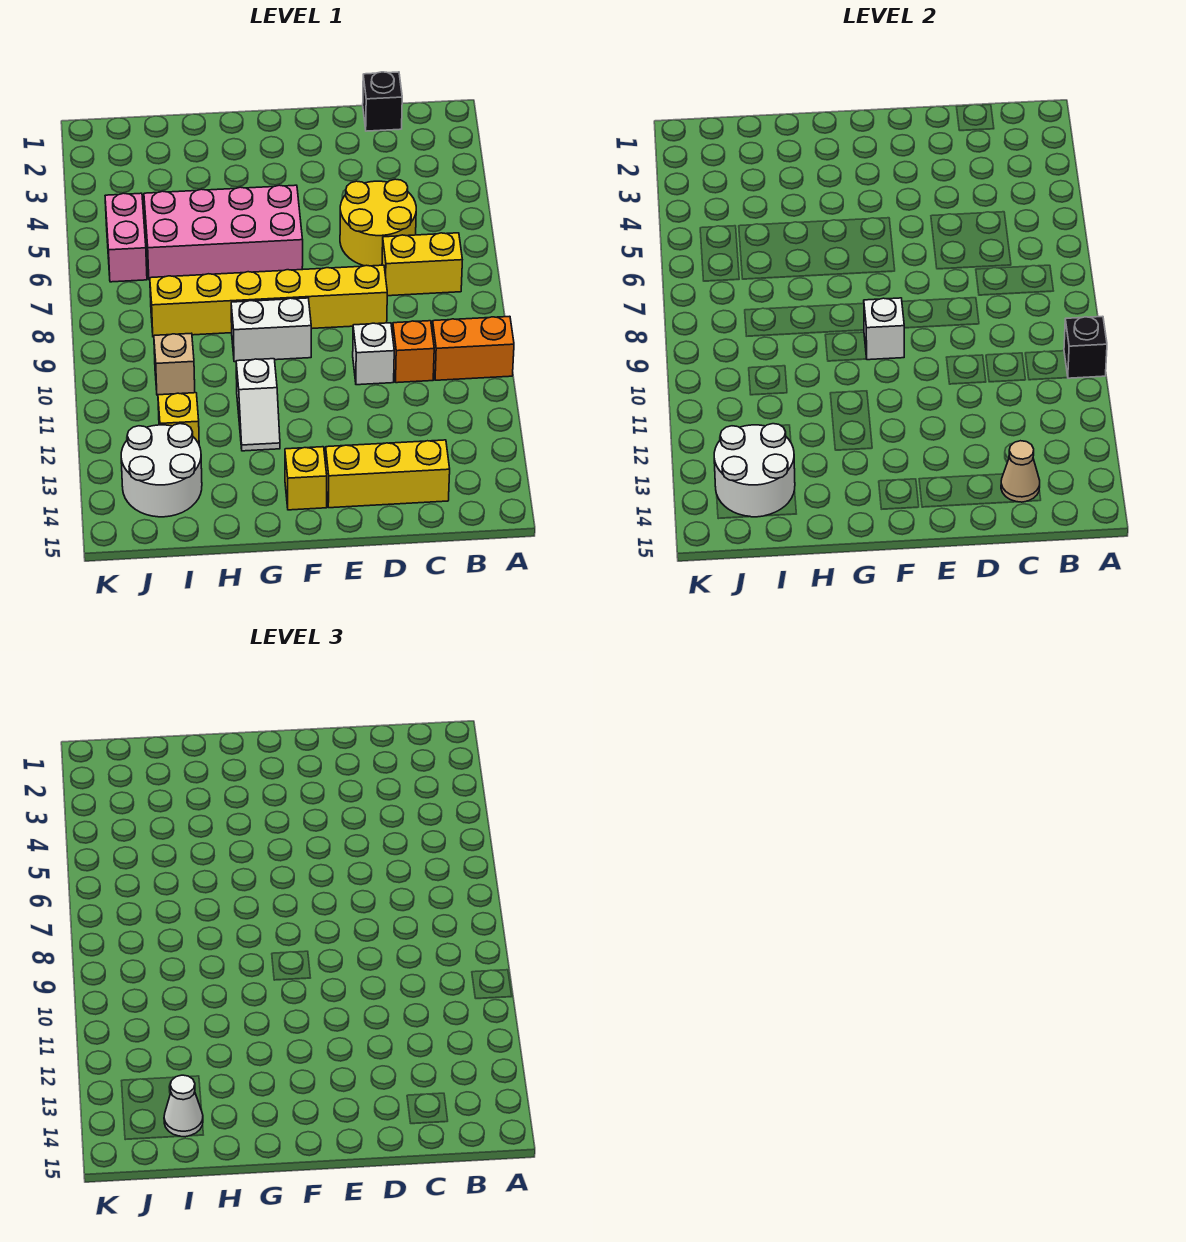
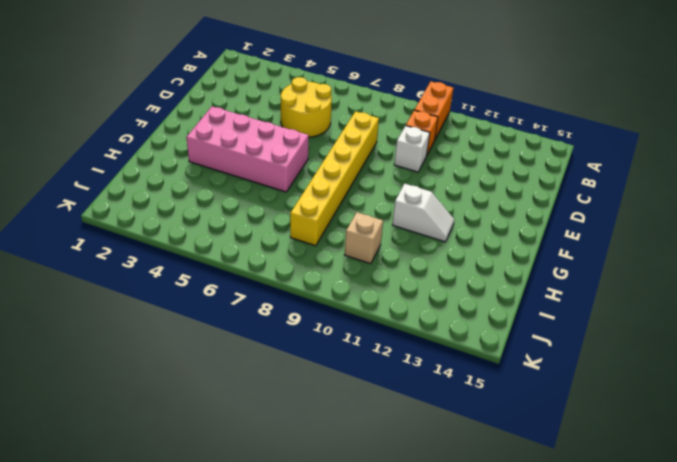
pink brick F3:G6 level 1 -> pink brick F5:I6 level 1
none -> yellow brick B7:C7 level 1
none -> black brick C1 level 1
none -> yellow brick C14:E14 level 1

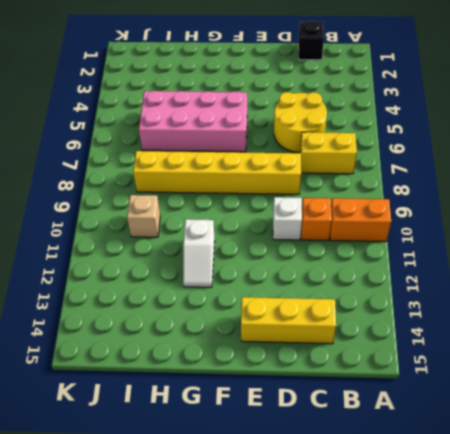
none -> white brick F9:G9 level 1
none -> yellow brick F14 level 1
none -> yellow brick I12 level 1

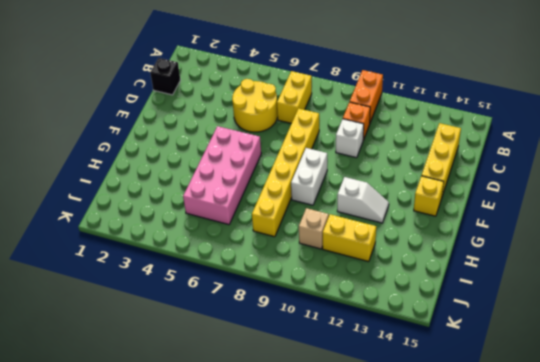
yellow brick I11:I12 level 1 -> yellow brick I12 level 1
none -> white round brick I13:J14 level 1
none -> pink brick J5:J6 level 1
none -> black brick A10 level 2

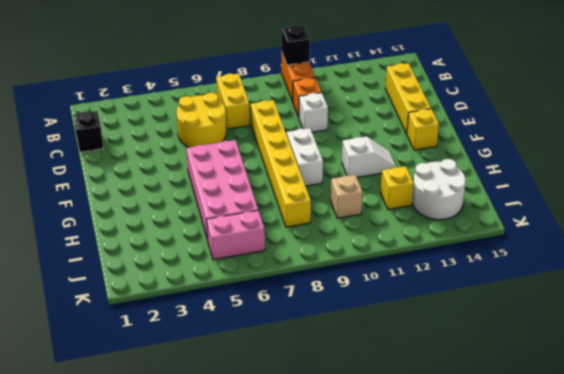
none -> tan cone C14 level 2
none -> white brick F9 level 2
none -> white round brick I13:J14 level 2

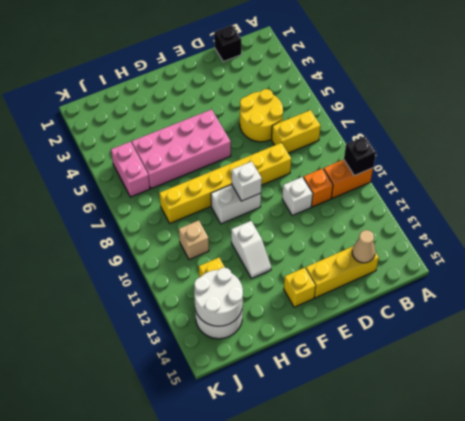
none -> white cone I14 level 3

